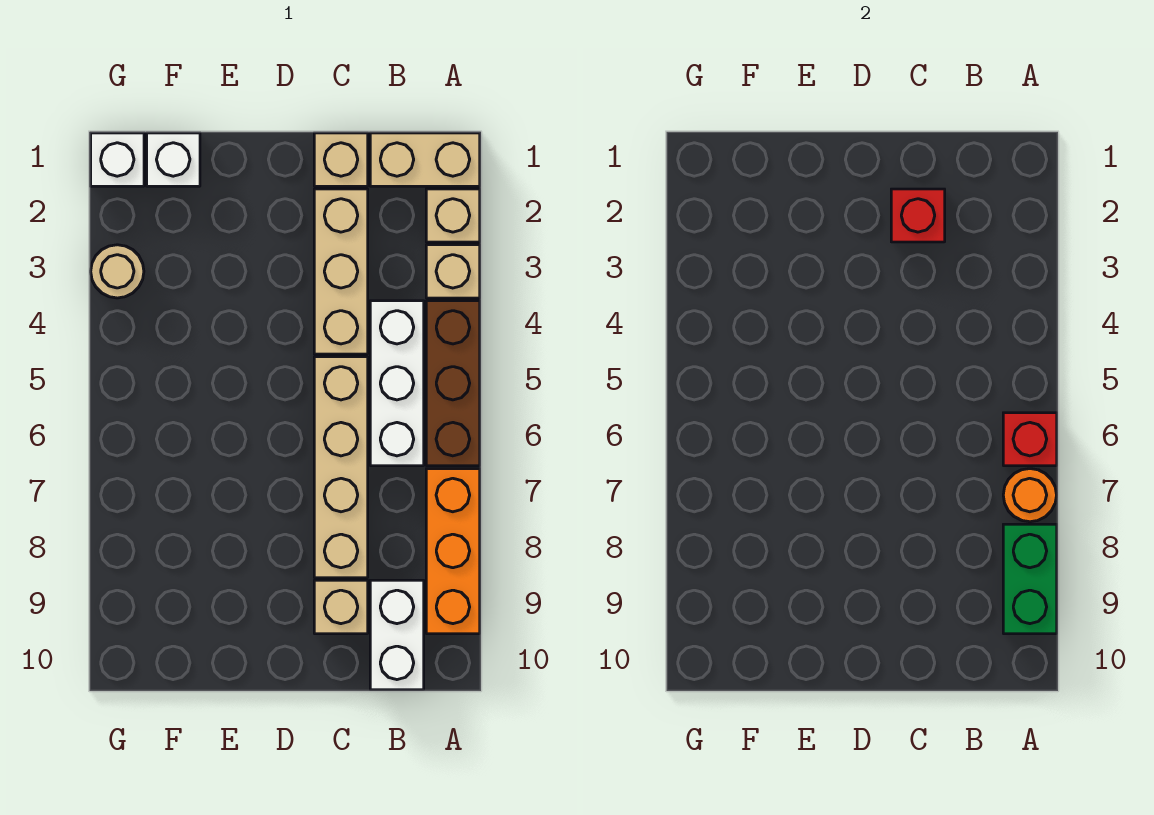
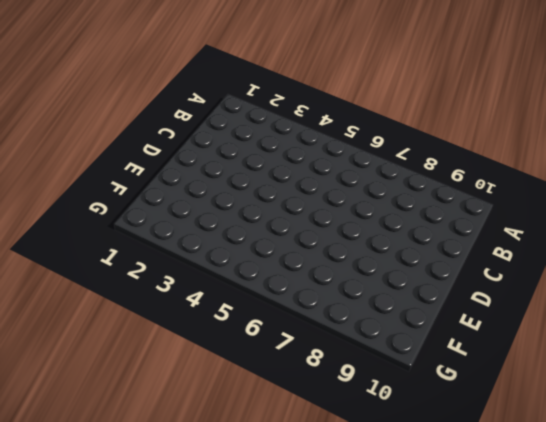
none -> tan brick A1:B1 level 1
none -> tan brick A2 level 1
none -> tan brick A3 level 1

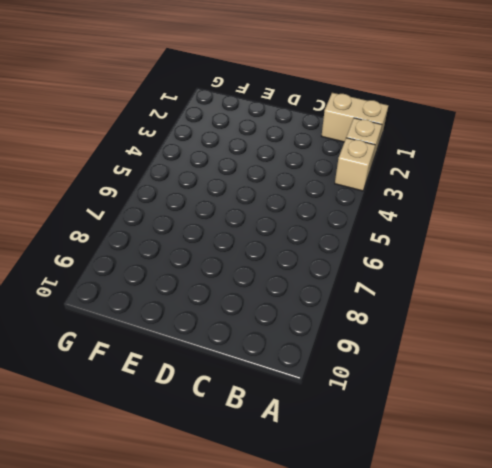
none -> brown brick A4:A6 level 1
none -> orange brick A7:A9 level 1
none -> white brick B4:B6 level 1

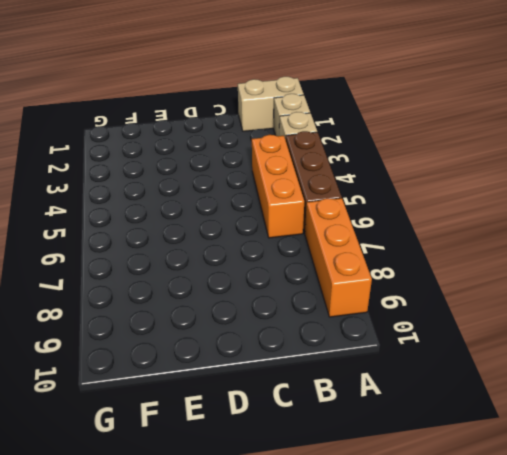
orange brick B4:B6 level 1 -> white brick B4:B6 level 1
none -> white brick B9:B10 level 1
none -> tan brick C1 level 1
none -> tan brick C2:C4 level 1

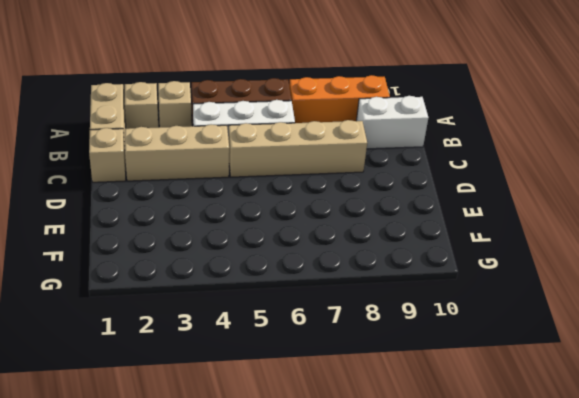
none -> tan brick C9 level 1
none -> white brick F1 level 1
none -> white brick G1 level 1

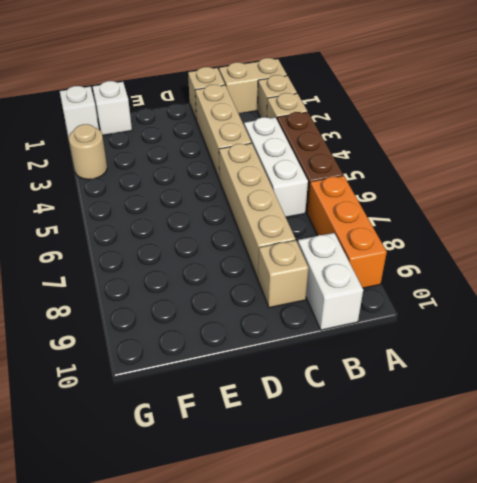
none -> red brick A6 level 2
none -> orange round brick A7 level 2
none -> green brick A8:A9 level 2

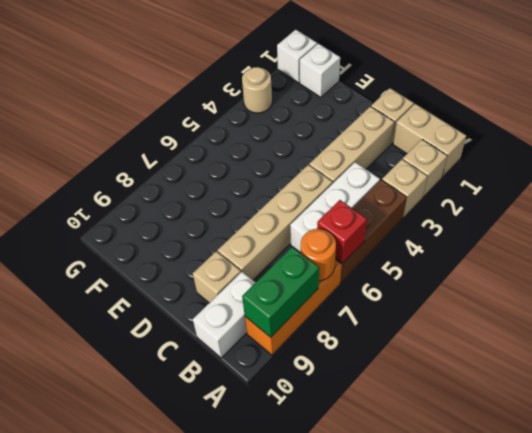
none -> red brick C2 level 2

